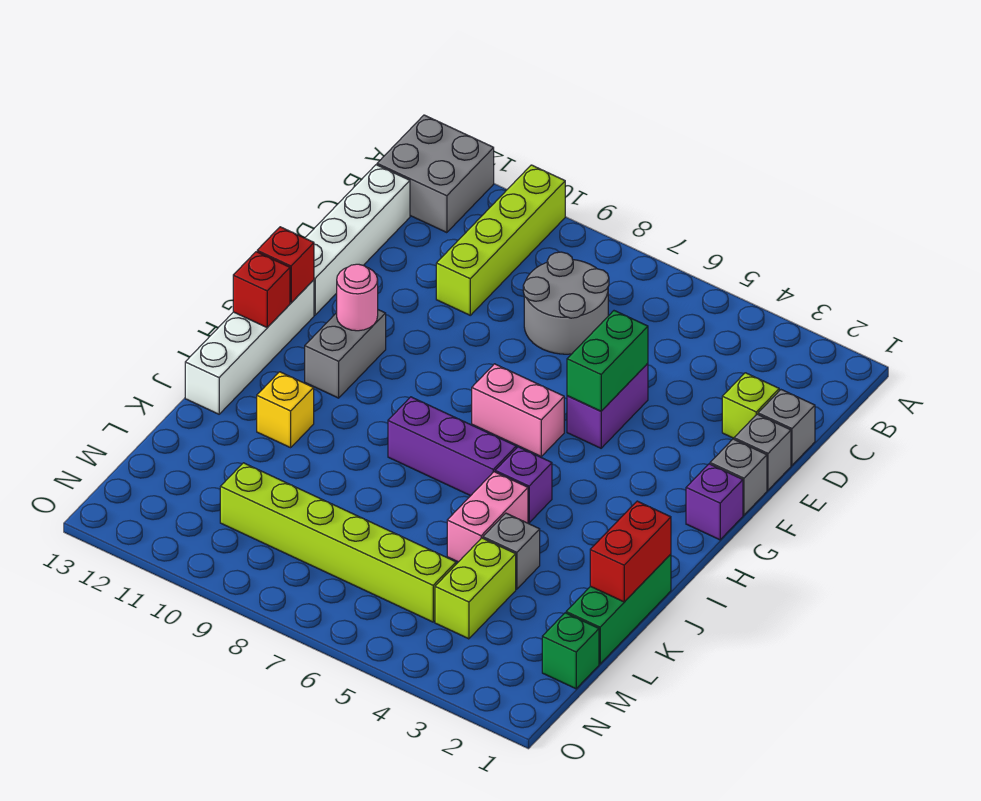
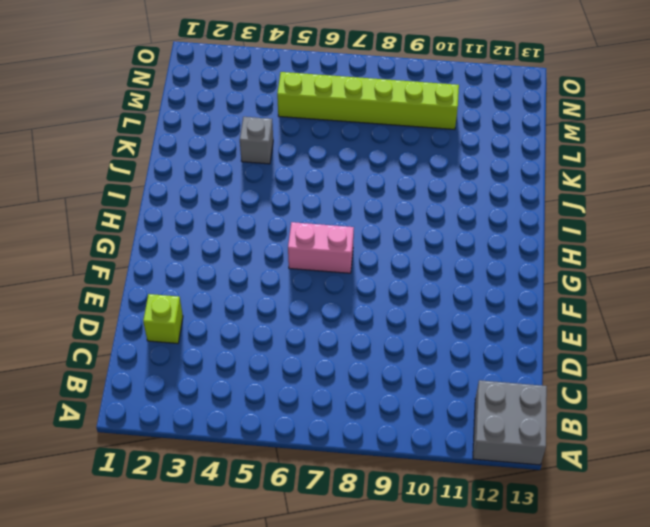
none -> lime brick A10:D10 level 1
none -> grey round brick C7:D8 level 1
none -> white brick C13:F13 level 1

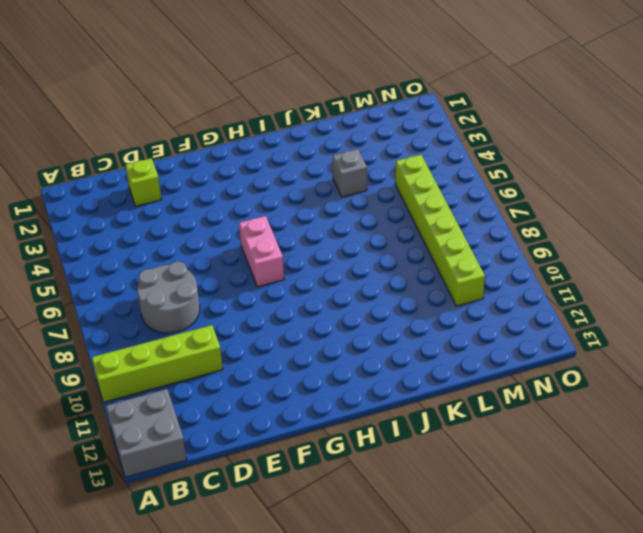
none -> white brick C13:F13 level 1
none -> grey brick D1 level 1
none -> grey brick E1 level 1

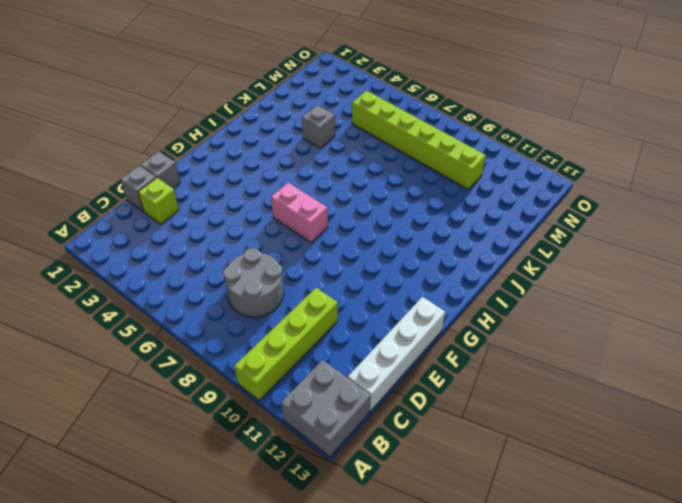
none -> purple brick E5:F5 level 1
none -> grey brick F1 level 1
none -> purple brick G1 level 1

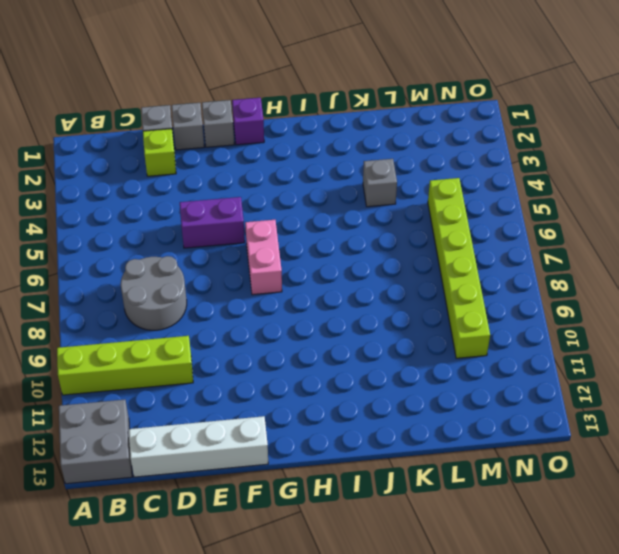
none -> grey brick G11:H11 level 1
none -> white brick G13:J13 level 1
none -> purple brick I5 level 1

